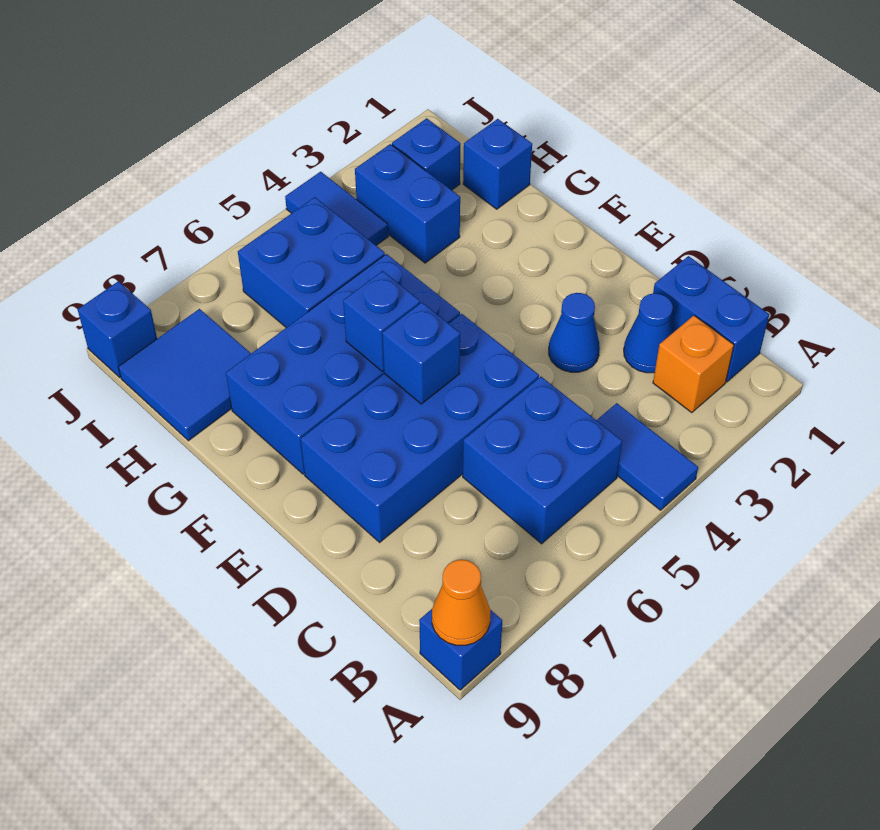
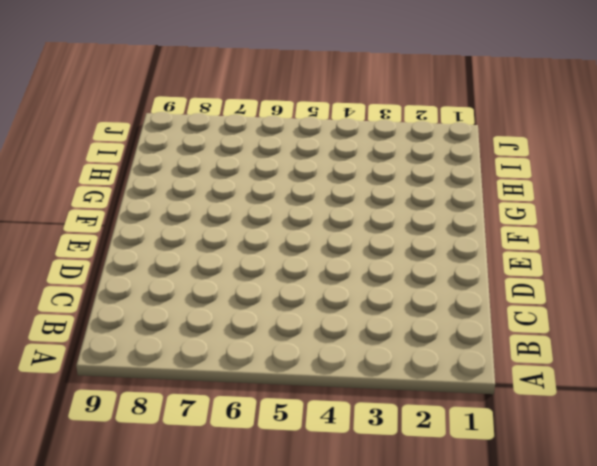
none -> blue tile A4:B4 level 1
none -> blue brick A9 level 1
none -> blue brick B1:C1 level 1

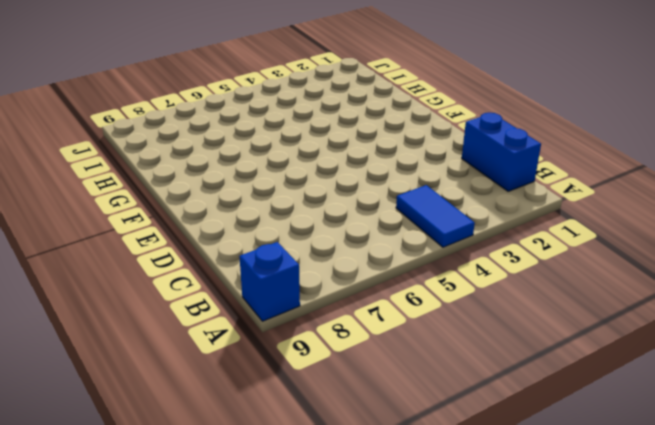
none -> orange brick B2 level 1
none -> blue brick B5:C6 level 1
none -> blue cone C2 level 1

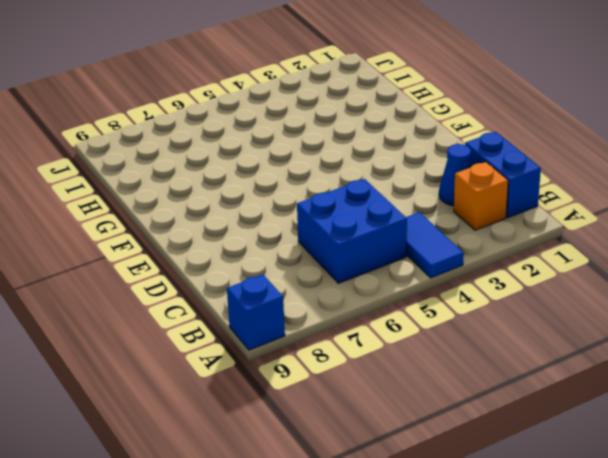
none -> blue cone D3 level 1
none -> blue brick D5:E8 level 1
none -> blue brick F5:G8 level 1

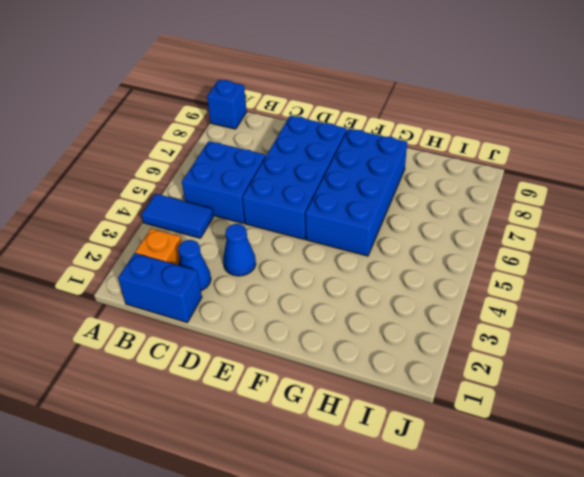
none -> blue brick H1 level 1
none -> blue brick H3:I3 level 1
none -> blue brick H5:I6 level 1

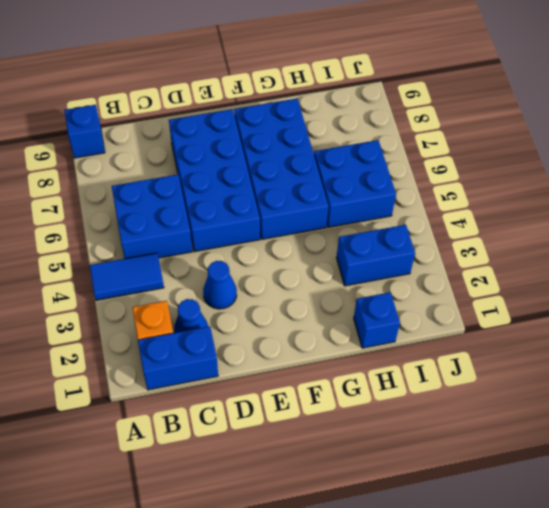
none -> blue tile H8:I9 level 1
none -> blue brick I2 level 1
none -> blue tile I4:J4 level 1

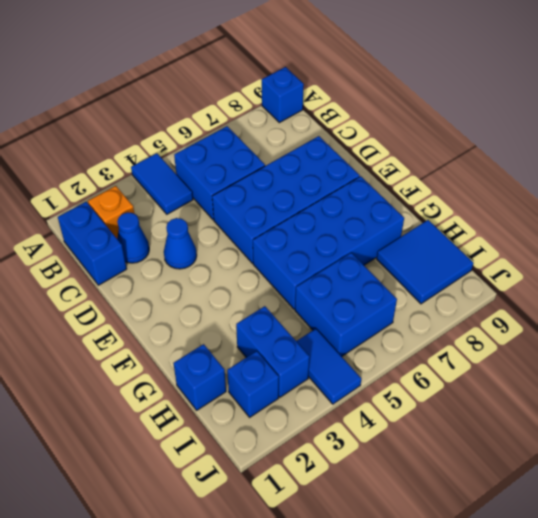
none -> blue brick J9 level 1
none -> orange cone A9 level 2
none -> blue brick E6 level 2

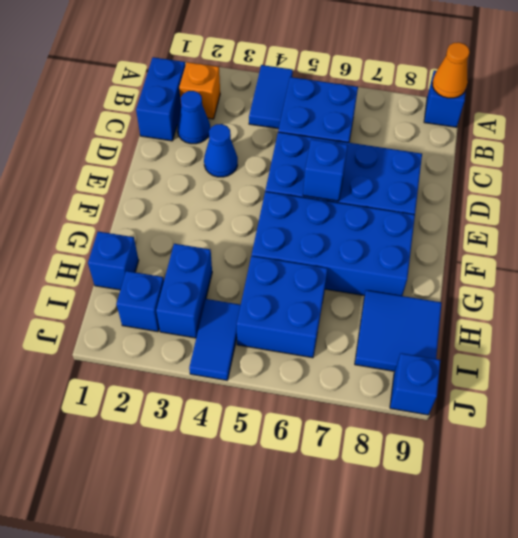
none -> blue brick F6 level 2

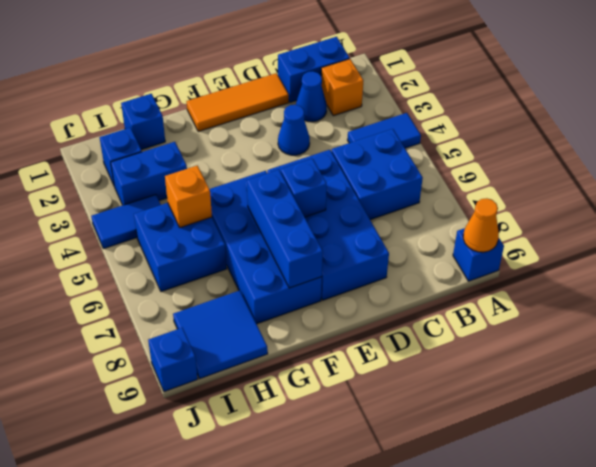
orange tile D1:F1 level 1 -> none
blue brick F6:F8 level 2 -> blue brick F6 level 2
orange brick H5 level 2 -> none

